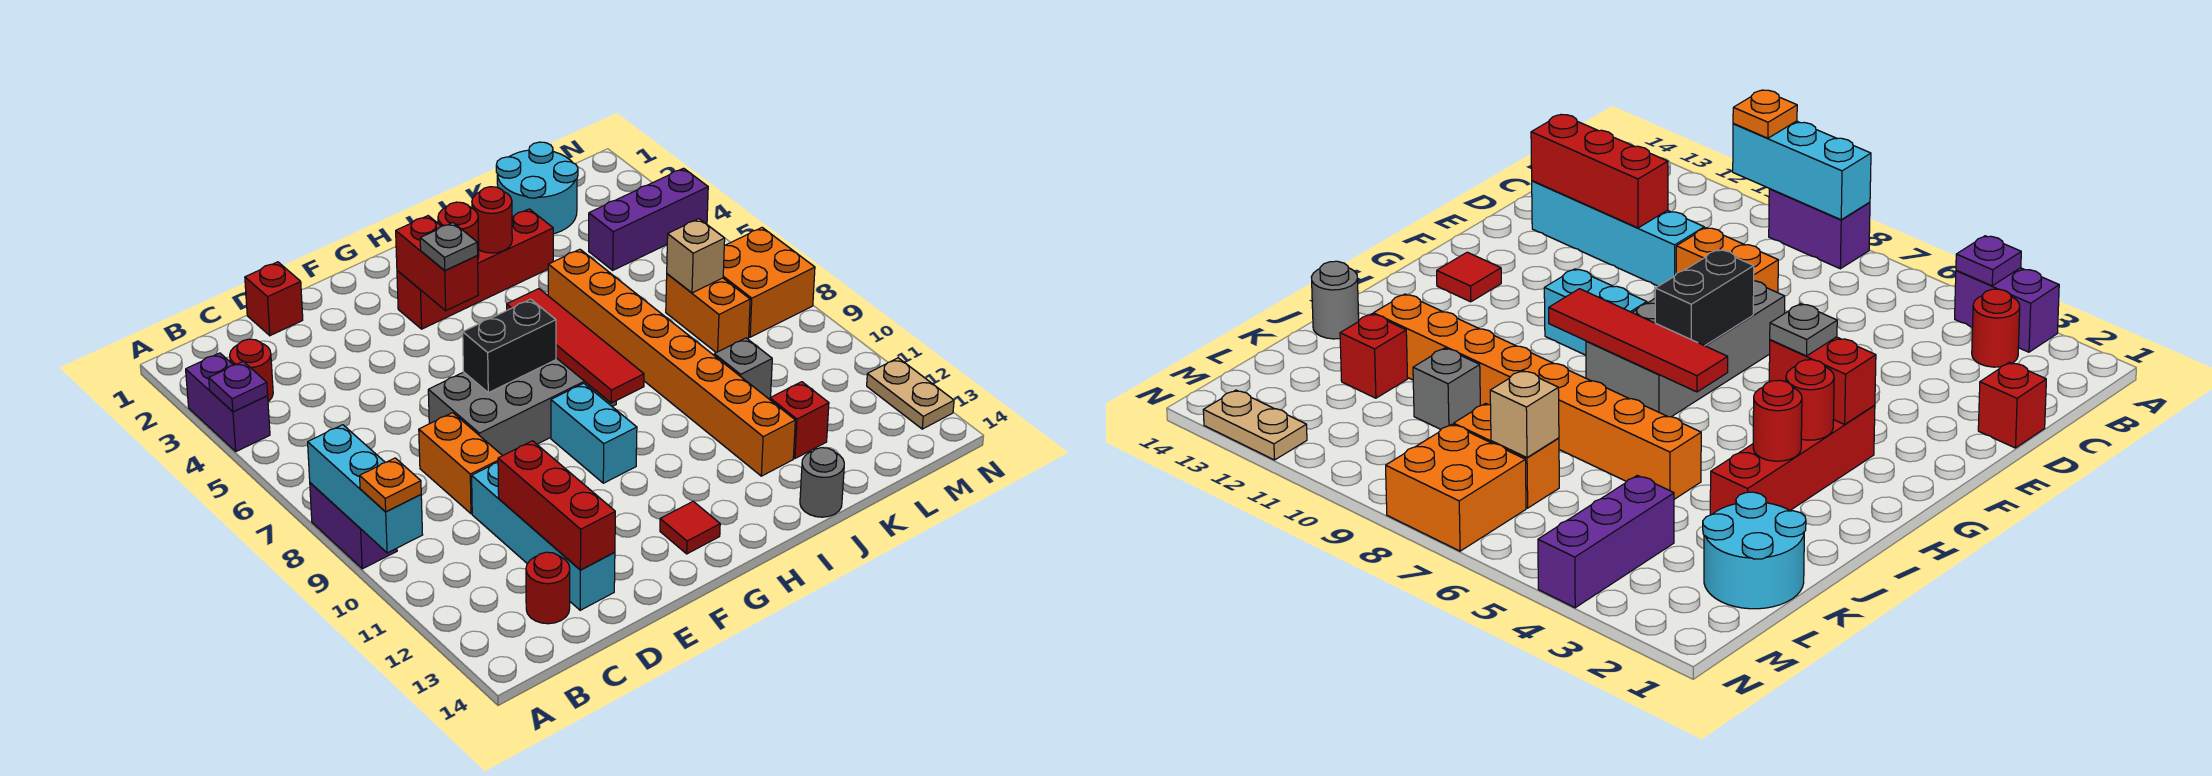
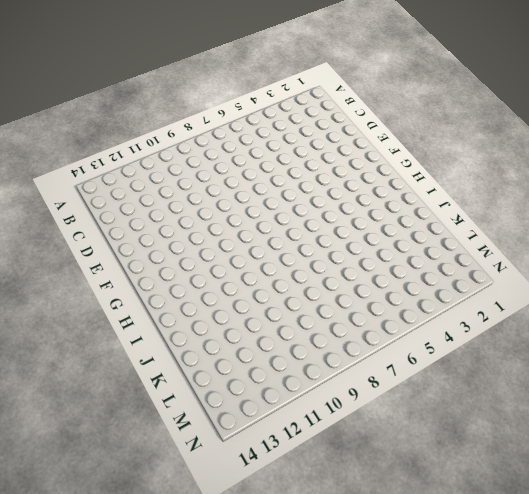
none -> purple brick A3:A4 level 1
none -> purple brick A8:A9 level 1
none -> red round brick B3 level 1
none -> red round brick C13 level 1

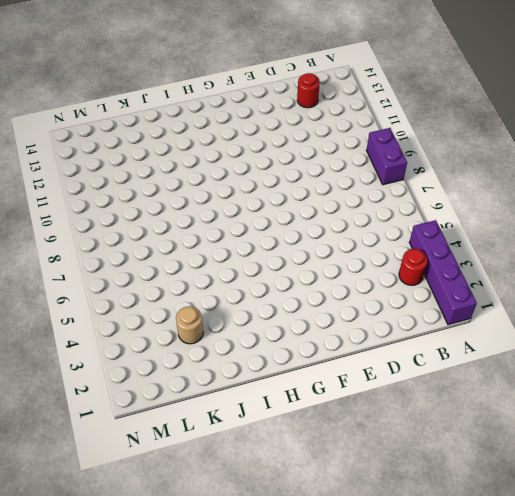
purple brick A1:A4 level 1 -> purple brick A3:A4 level 1
tan round brick K3 level 1 -> none
none -> red brick D1 level 1
none -> orange brick D8:D9 level 1
none -> cyan brick D10:D13 level 1
none -> grey brick E7:H8 level 1

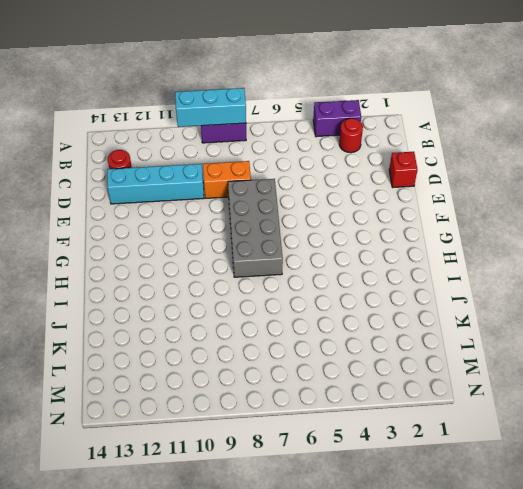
none -> red brick G3:J3 level 1
none -> cyan brick G9:G10 level 1
none -> red tile G13 level 1
none -> orange brick J5:J12 level 1

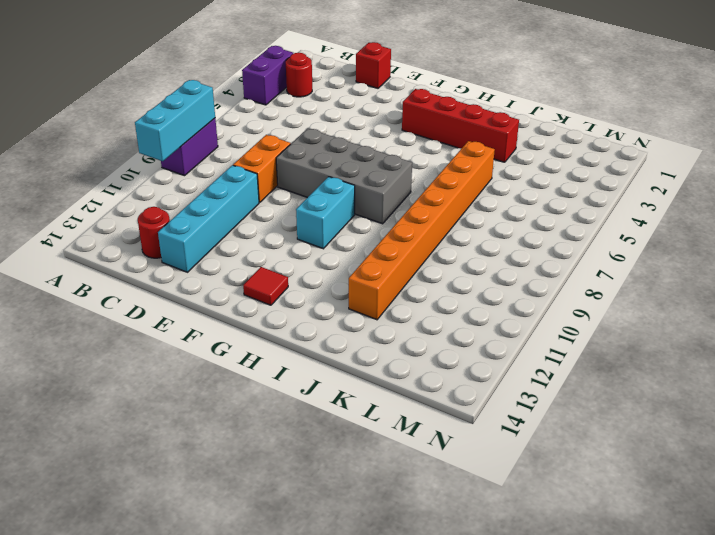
none -> grey round brick J14 level 1
none -> cyan round brick K1:L2 level 1
none -> grey brick K10 level 1
none -> red brick K12 level 1

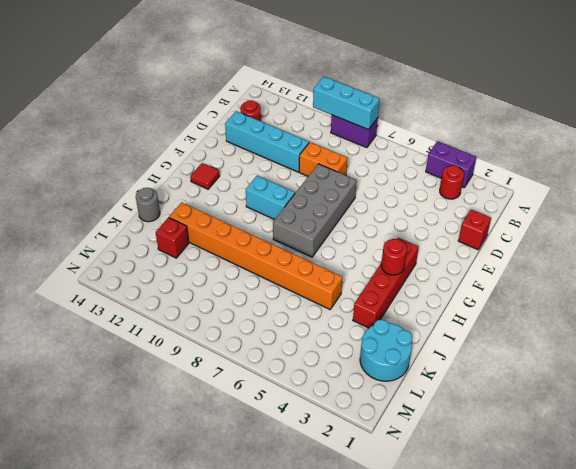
none -> grey brick K10 level 1
none -> purple brick L4:N4 level 1
none -> orange brick L7:L8 level 1
none -> orange brick M7:N8 level 1

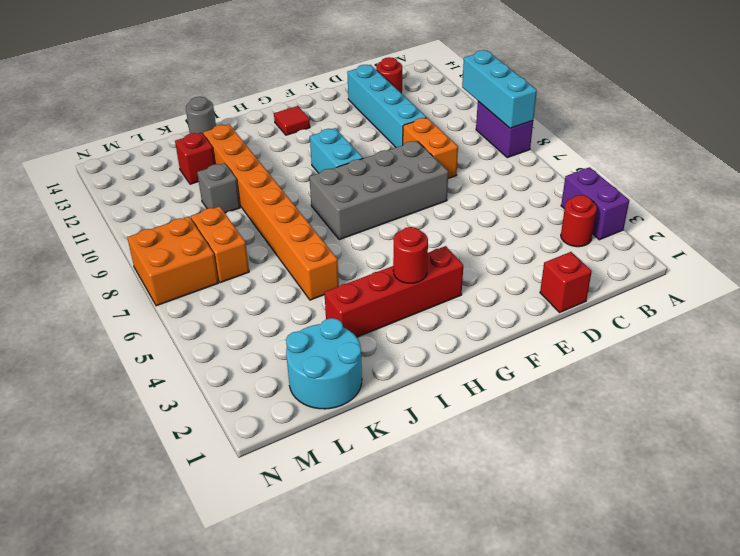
none -> purple brick L4:N4 level 1
none -> tan plate N12:N13 level 1
none -> purple plate A4 level 2
none -> red brick D11:D13 level 2

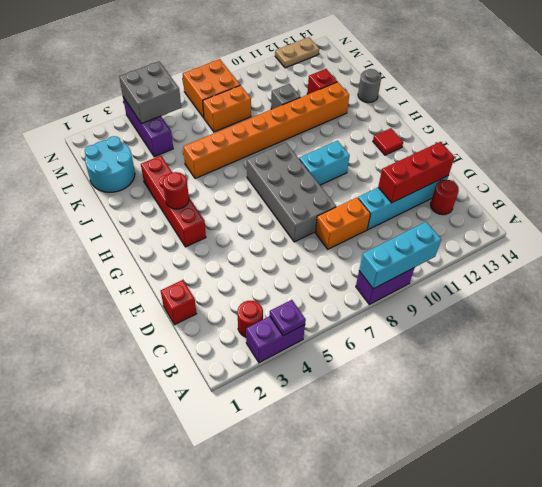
grey brick M4:N5 level 2 -> none
none -> black brick F7:G7 level 2
none -> red brick G3:G4 level 2
none -> red tile H6:H9 level 2
none -> red round brick I3 level 2

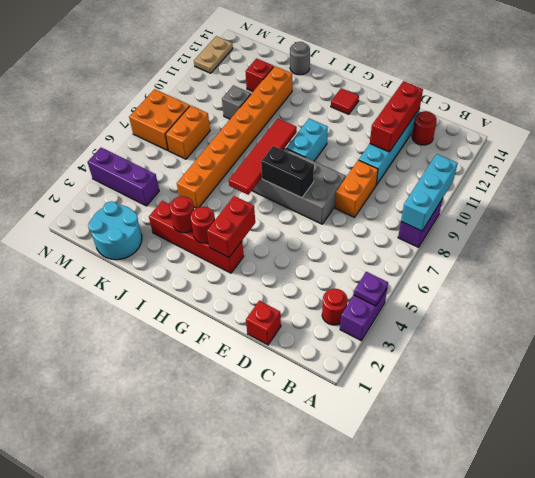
none -> tan brick L7 level 2
none -> orange plate A10 level 3
none -> grey plate G4 level 3

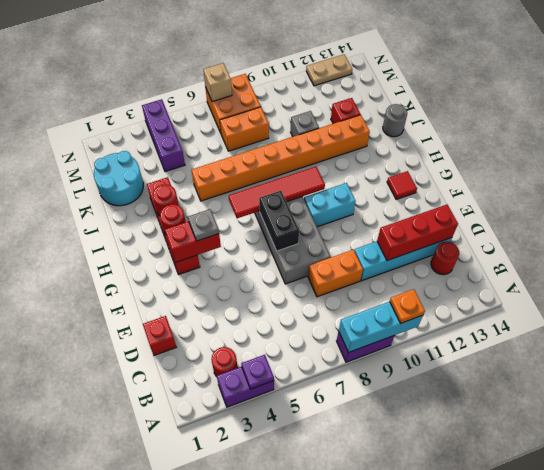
tan brick N7 level 2 -> tan brick L7 level 2

